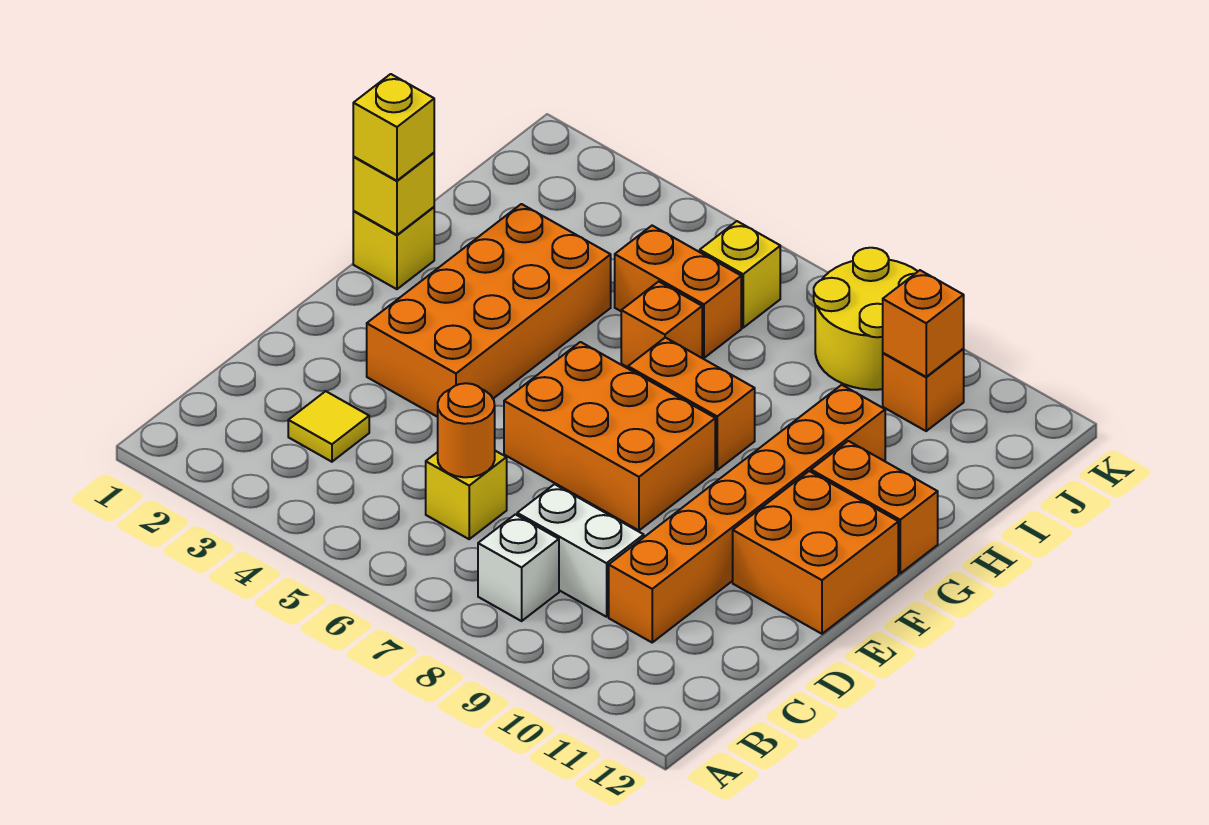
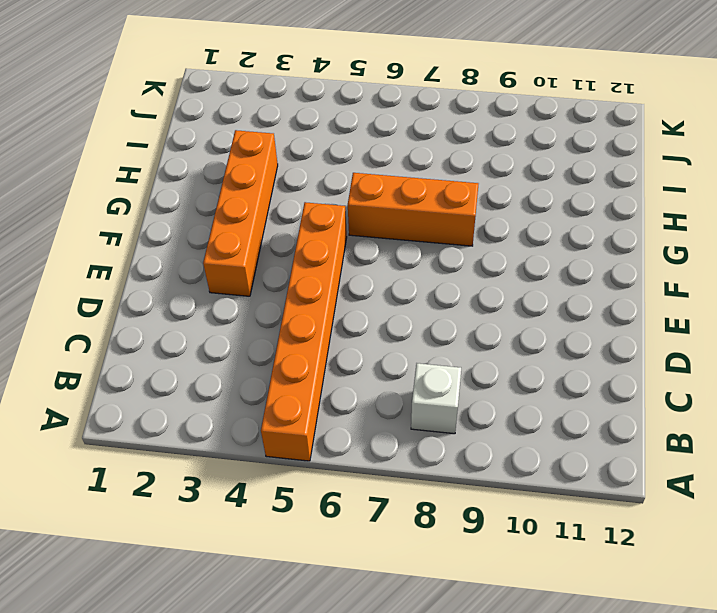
orange brick A5:F5 level 1 -> orange brick C10:H10 level 1
orange brick E3:H3 level 1 -> orange brick E3:H4 level 1
orange brick G6:G8 level 1 -> orange brick G7:G8 level 1
none -> yellow tile C3 level 1
none -> yellow brick C6 level 1
none -> white brick C8:C9 level 1

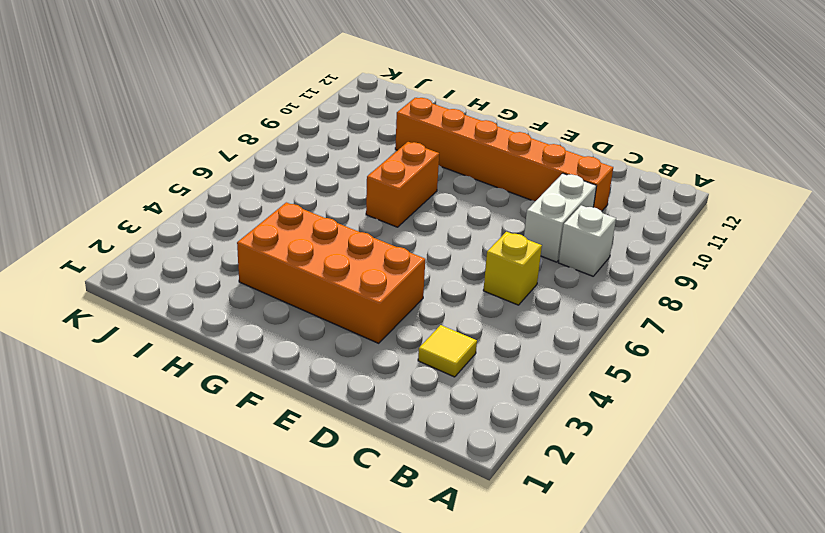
none -> orange brick E6:F8 level 1
none -> orange brick E11:F12 level 1
none -> yellow brick G1 level 1

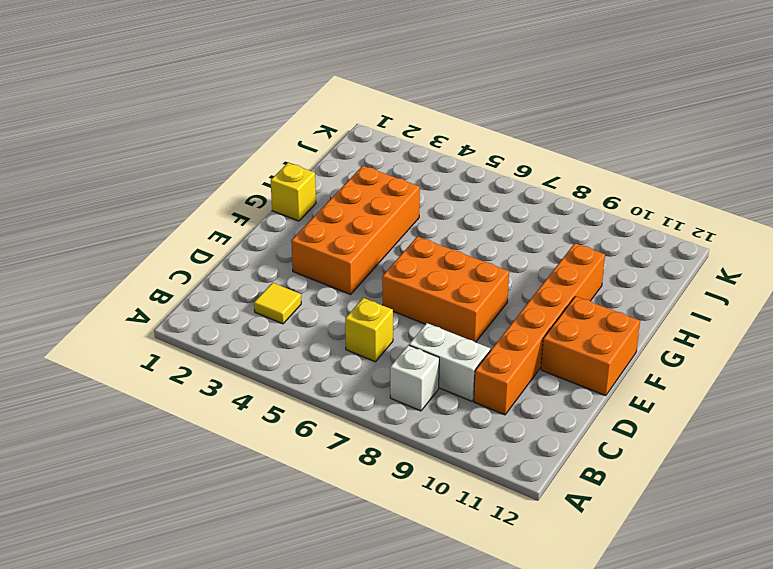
none -> orange brick G7:G8 level 1
none -> orange brick G11:G12 level 1
none -> orange brick H6 level 1

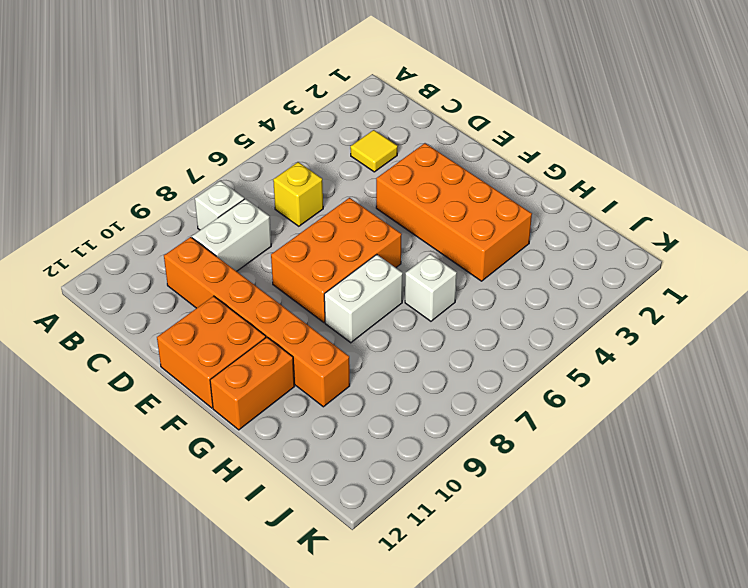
white brick G7:G8 level 1 -> orange brick G7:G8 level 1
white brick H6 level 1 -> orange brick H6 level 1
none -> yellow brick G1 level 1
none -> orange brick I5:I6 level 1
none -> yellow brick J6 level 1

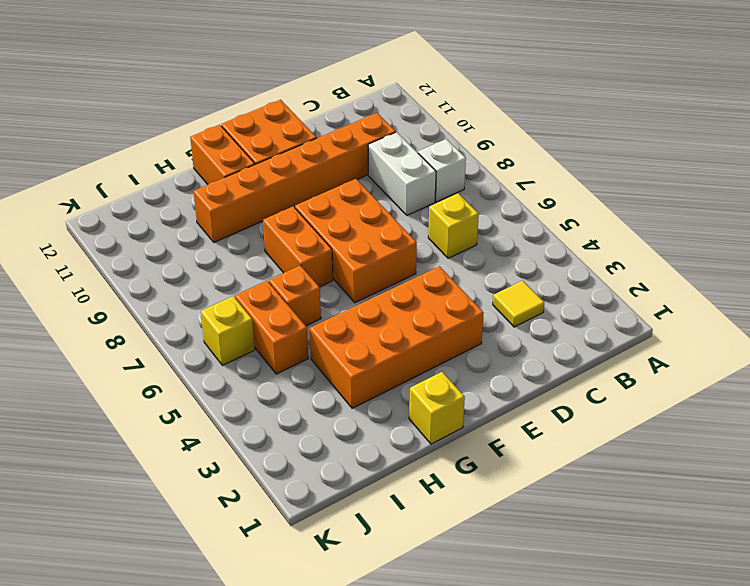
none -> yellow round brick J8:K9 level 1
none -> orange brick J10 level 1
none -> orange round brick C6 level 2

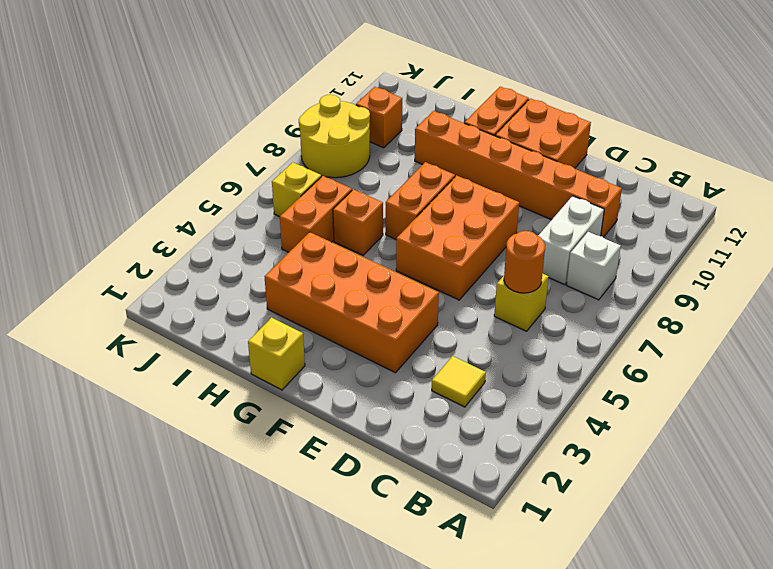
none -> yellow brick G1 level 2
none -> orange brick J10 level 2
none -> yellow brick G1 level 3

